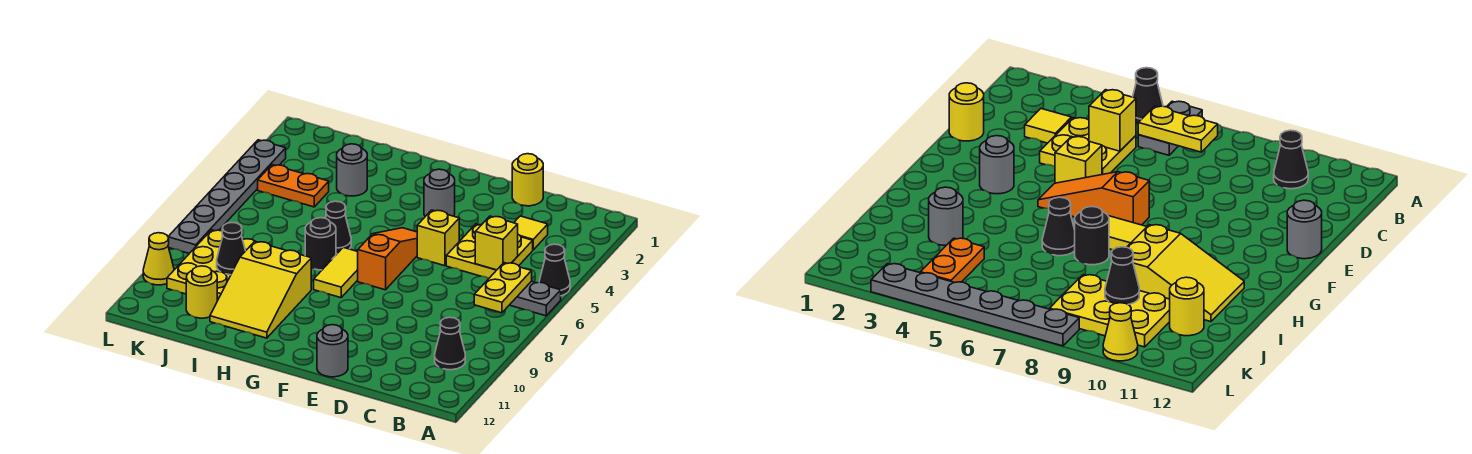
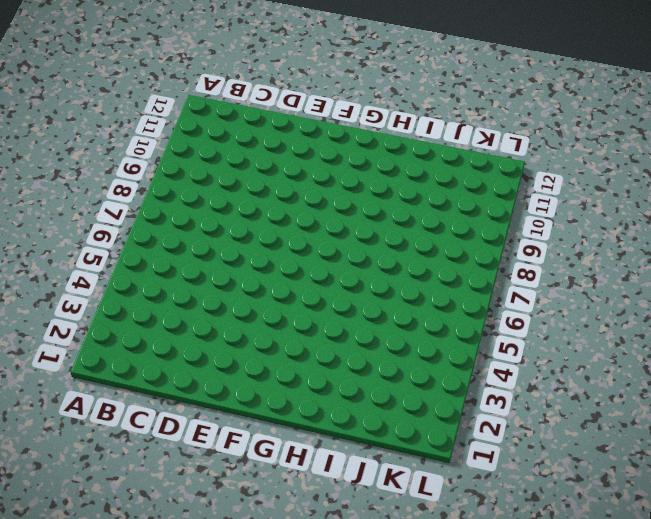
none -> black cone A5 level 1
none -> grey plate A6:B6 level 1
none -> black cone B10 level 1

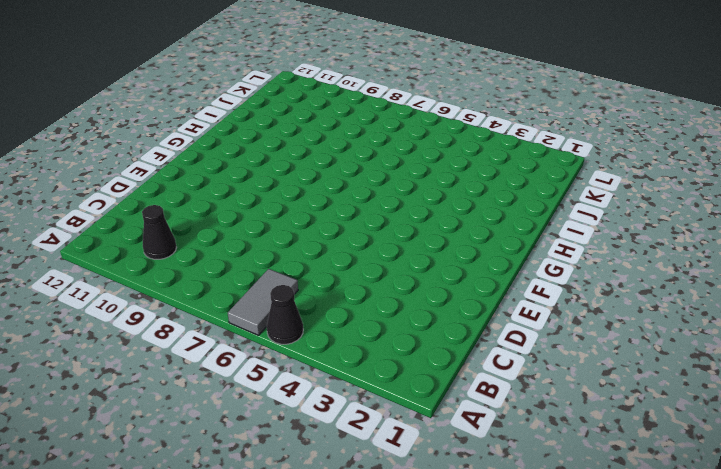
grey tile A6:B6 level 1 -> grey plate A6:B6 level 1
none -> yellow tile C3 level 1
none -> yellow plate C4:D5 level 1
none -> yellow round brick D1 level 1

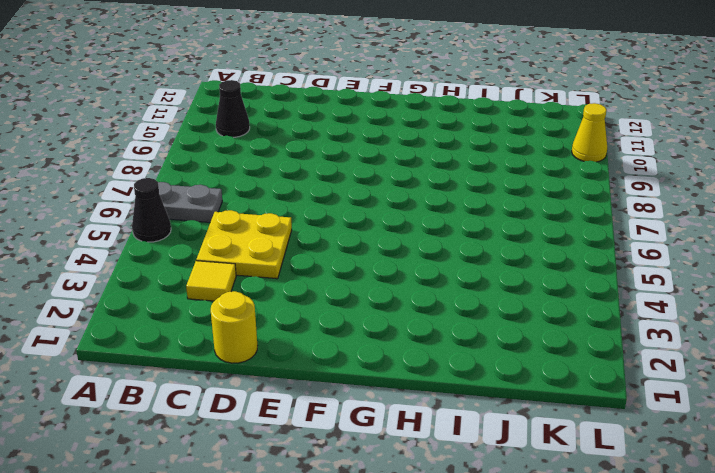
none -> yellow brick E5 level 1
none -> grey round brick E12 level 1
none -> grey round brick F3 level 1

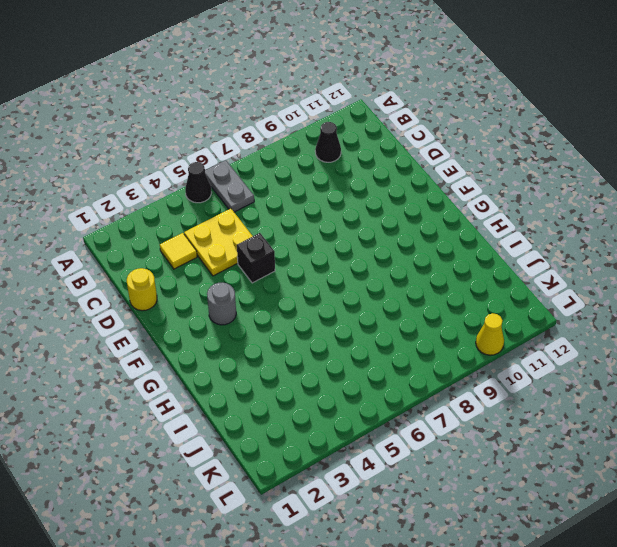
black brick E5 level 1 -> yellow brick E5 level 1
none -> grey round brick E12 level 1
none -> orange slope F5:F7 level 1 top 7
none -> yellow tile G7:G8 level 1

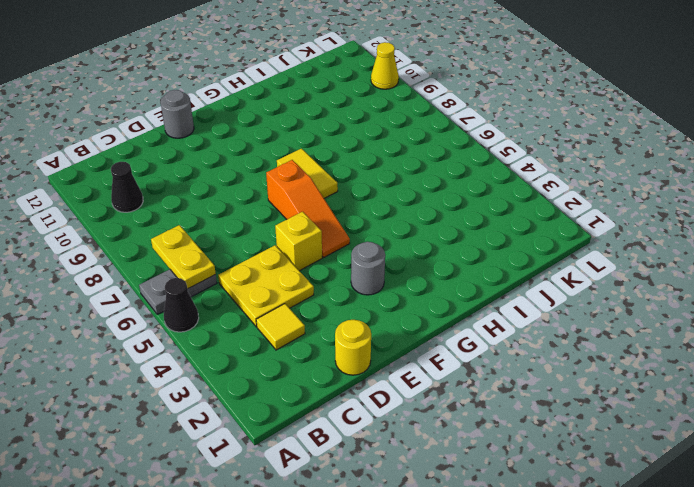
none -> black cone H6 level 1
none -> black round brick H7 level 1
none -> yellow slope H9:I11 level 1 top 9

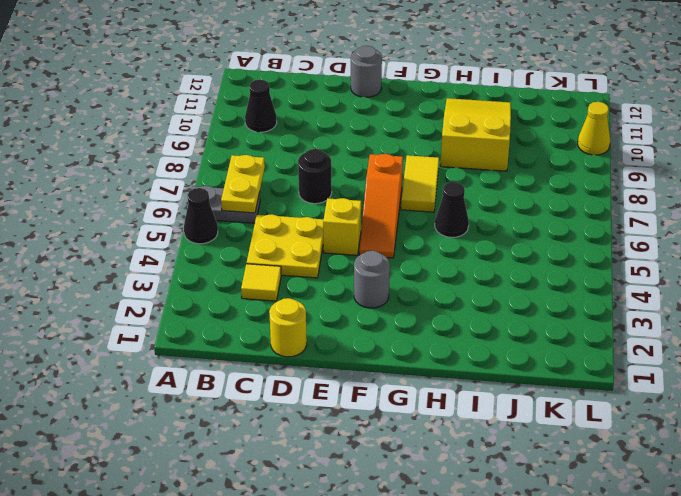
black round brick D7 level 1 -> black round brick H7 level 1
none -> grey round brick I3 level 1
none -> orange plate J4:K4 level 1
none -> yellow plate J8:K10 level 1

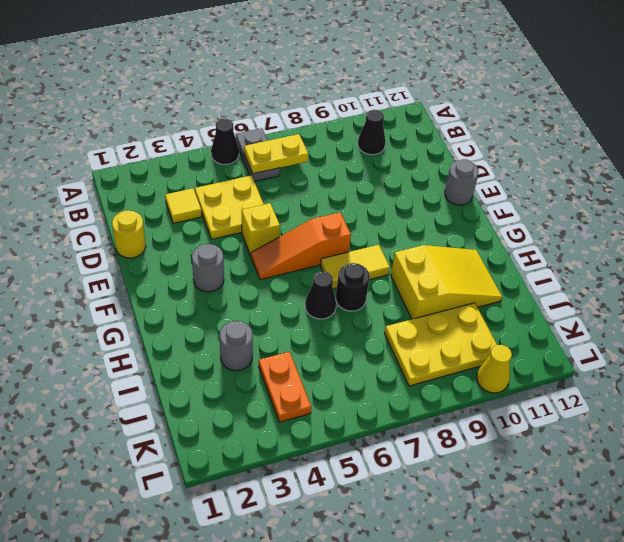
none -> yellow round brick J11 level 1
none -> grey plate L3:L8 level 1
none -> yellow brick C5 level 2

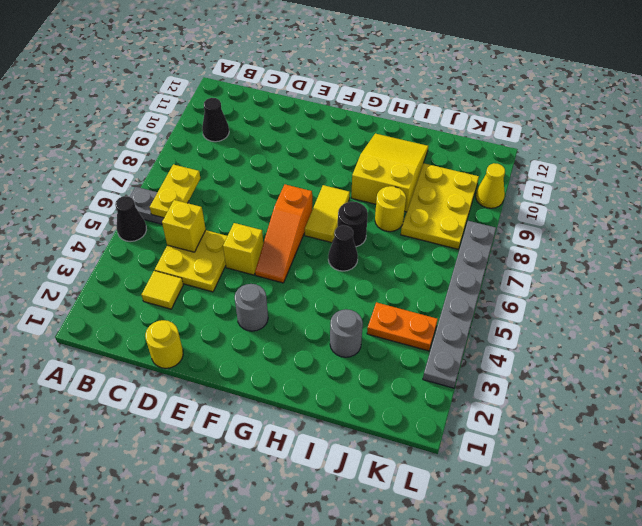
yellow round brick I8 level 1 -> yellow round brick J11 level 1
none -> grey round brick E12 level 1
none -> black cone J9 level 2

